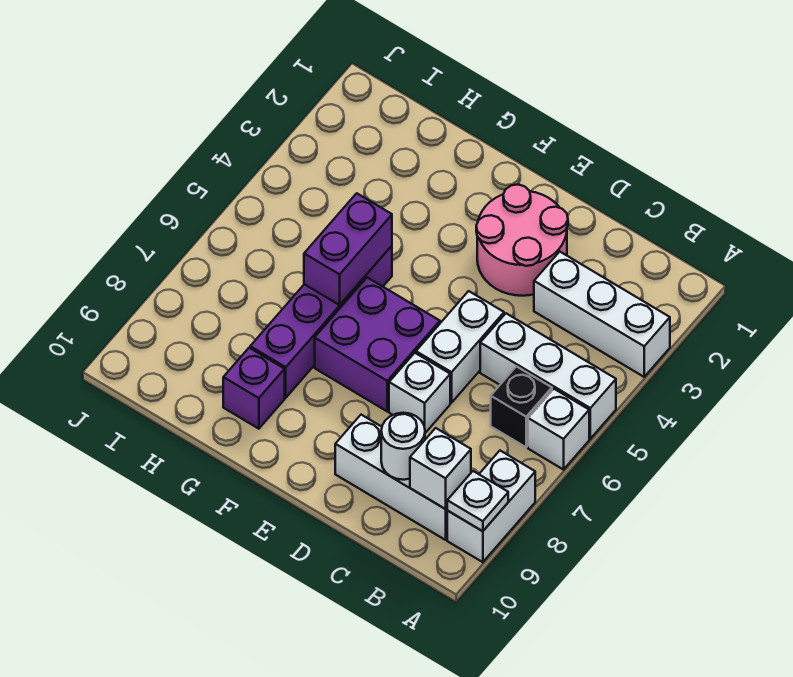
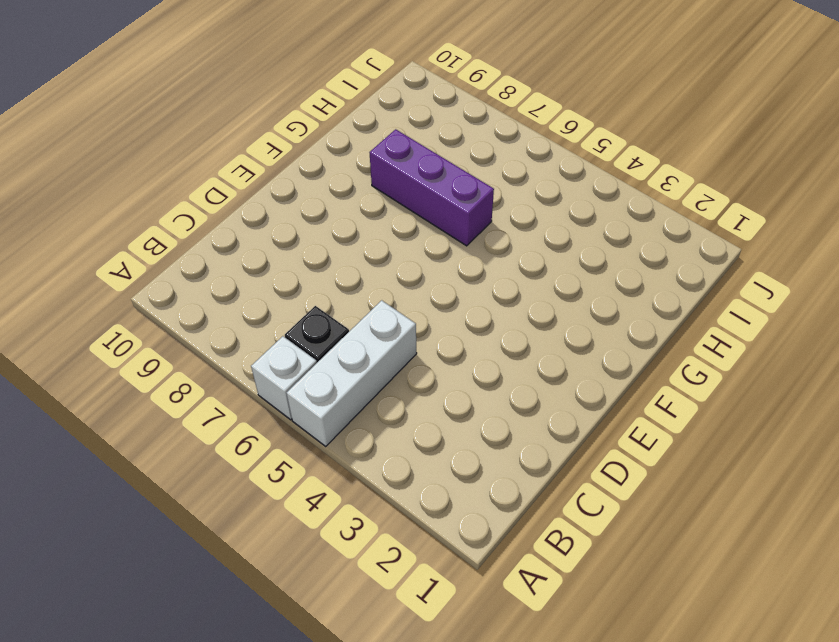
purple brick G6:G8 level 1 -> purple brick G5:G8 level 1
none -> white brick A3:C3 level 1
none -> white brick A8:A9 level 1
none -> white brick B9:D9 level 1

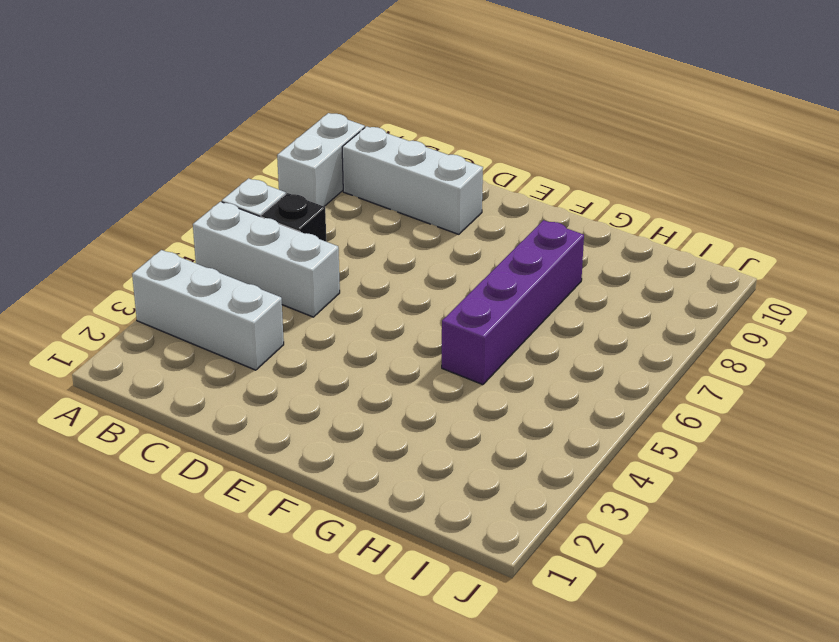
none -> pink round brick D2:E3 level 1
none -> white brick D5:D6 level 1
none -> white brick D7 level 1

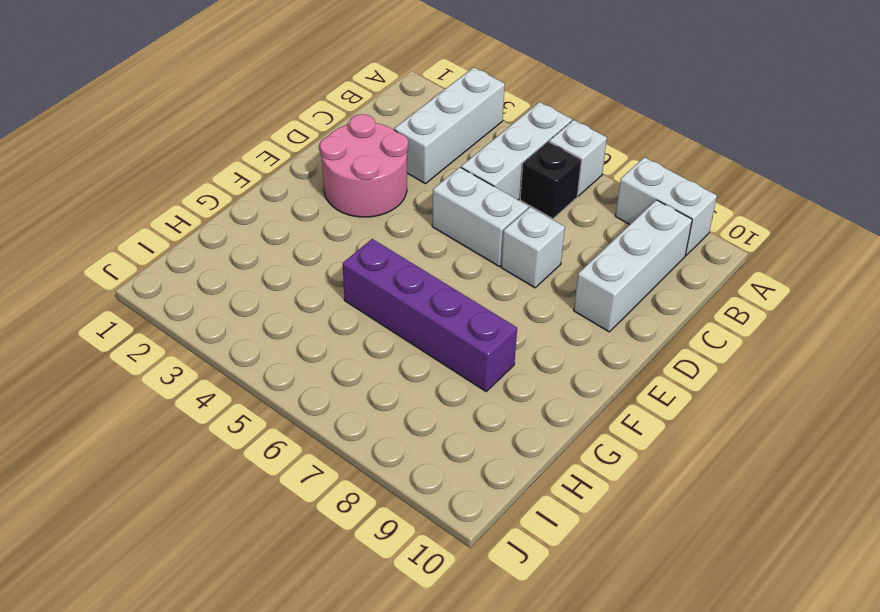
none -> purple brick E6:F7 level 1
none -> purple brick G9 level 1
none -> white plate A9 level 2

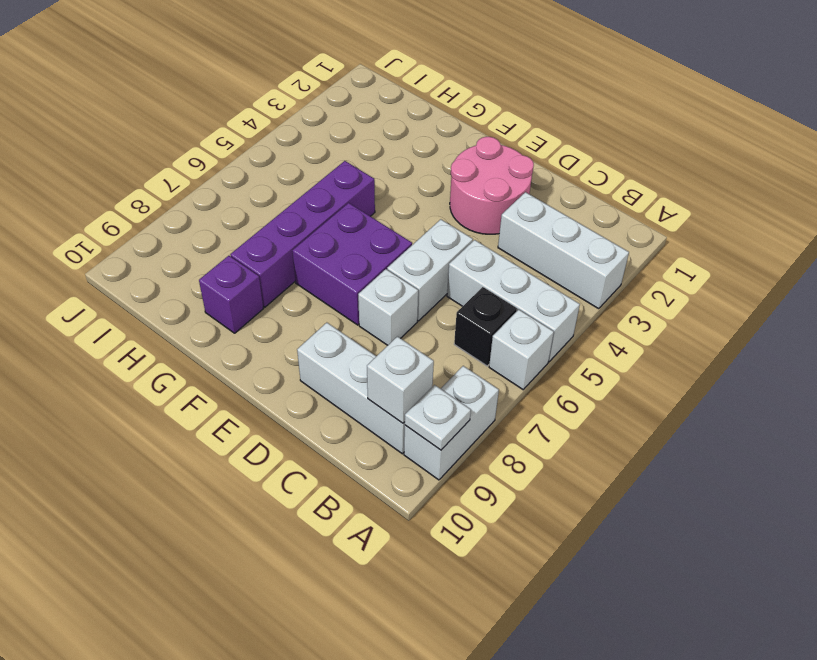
none -> white round brick C9 level 2
none -> purple brick G5:G6 level 2

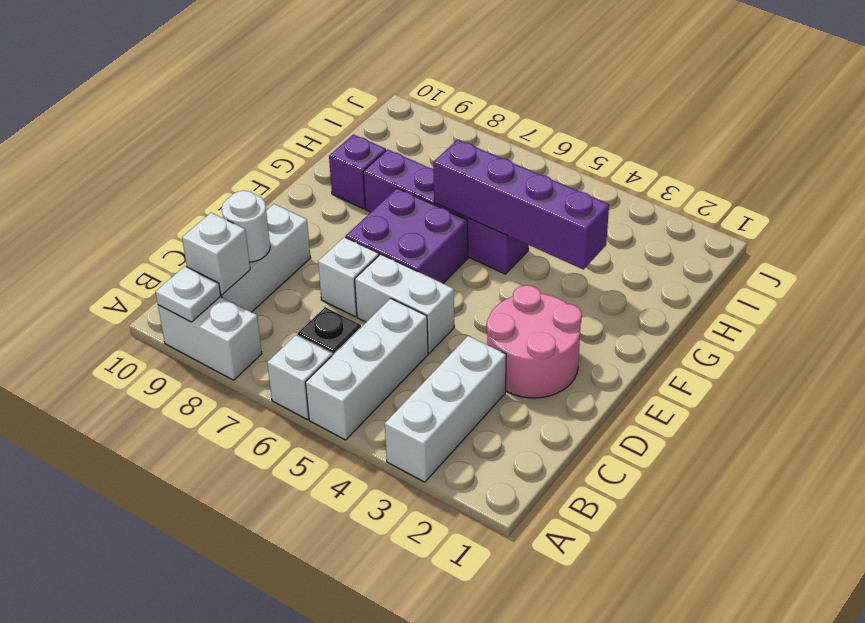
purple brick G3:G6 level 2 -> purple brick G5:G6 level 2

